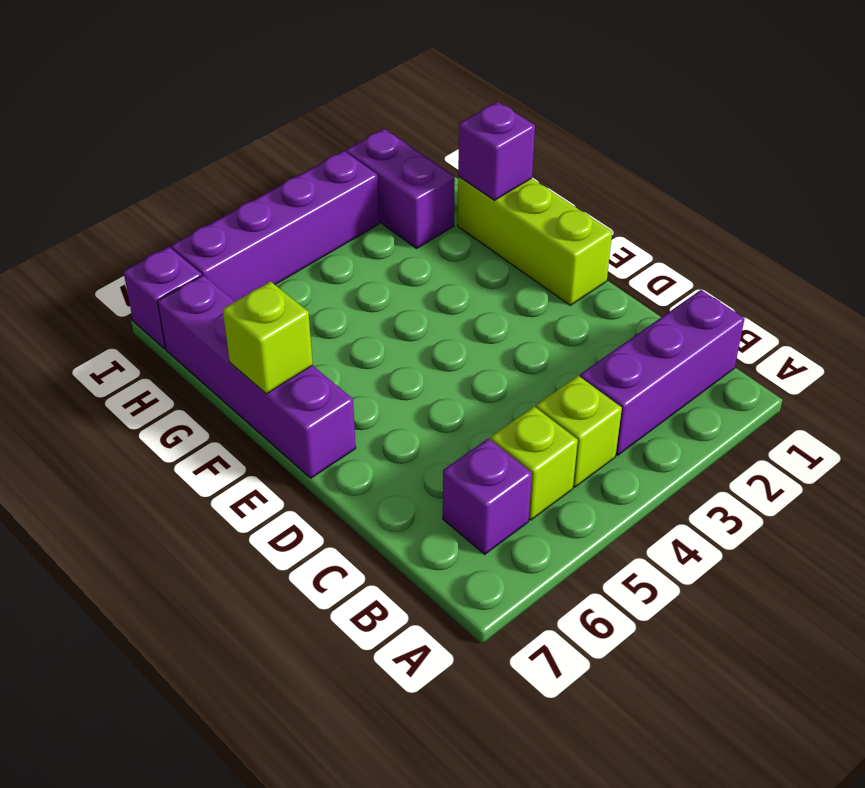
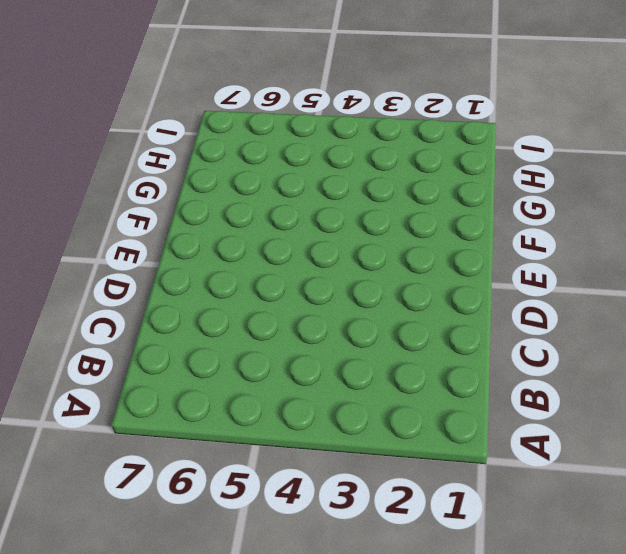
none -> purple brick B1:B3 level 1
none -> lime brick B4 level 1

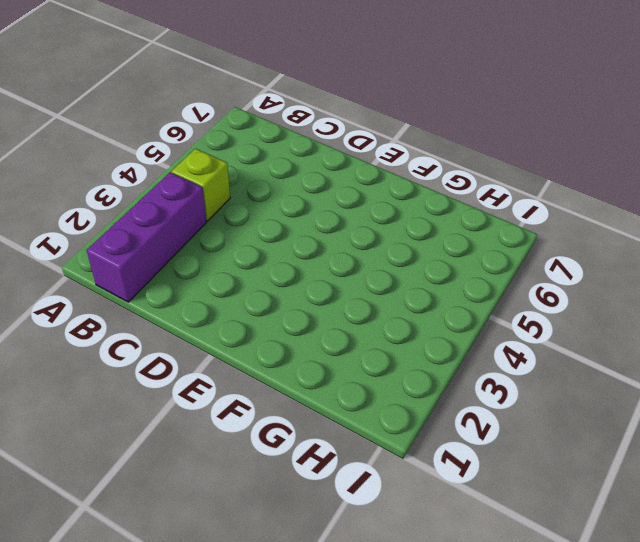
none -> lime brick B5 level 1
none -> purple brick B6 level 1

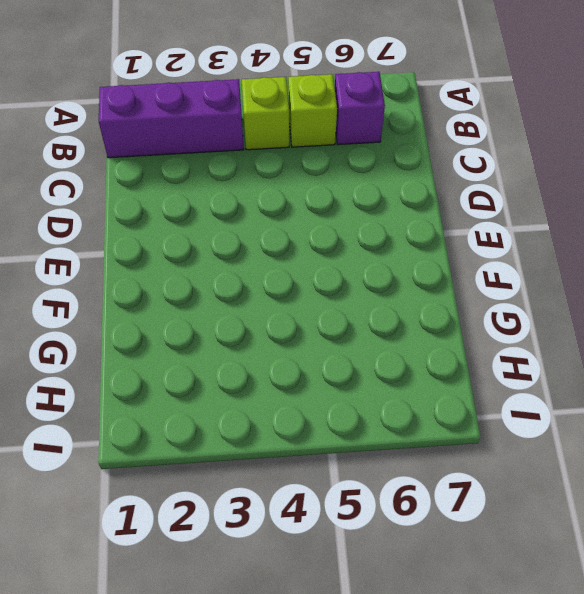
none -> lime brick E1:G1 level 1
none -> purple brick E7:H7 level 1

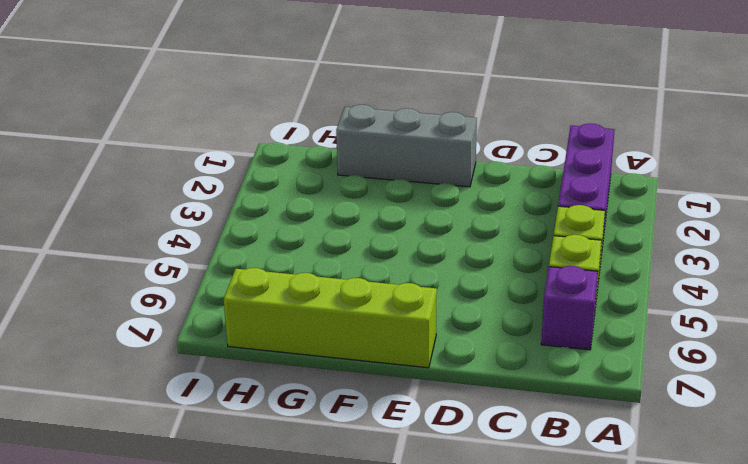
grey brick E1:G1 level 1 -> lime brick E1:G1 level 1
lime brick E7:H7 level 1 -> purple brick E7:H7 level 1
none -> purple brick H2:I2 level 1
none -> purple brick I3:I6 level 1

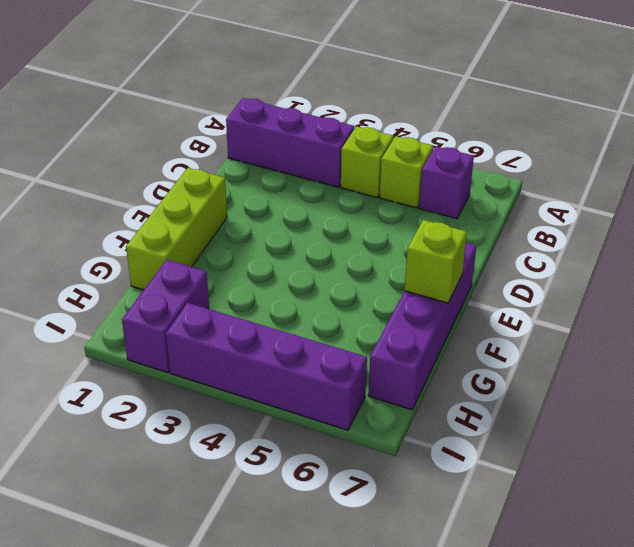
none -> purple brick I7 level 1
none -> purple brick G1 level 2

